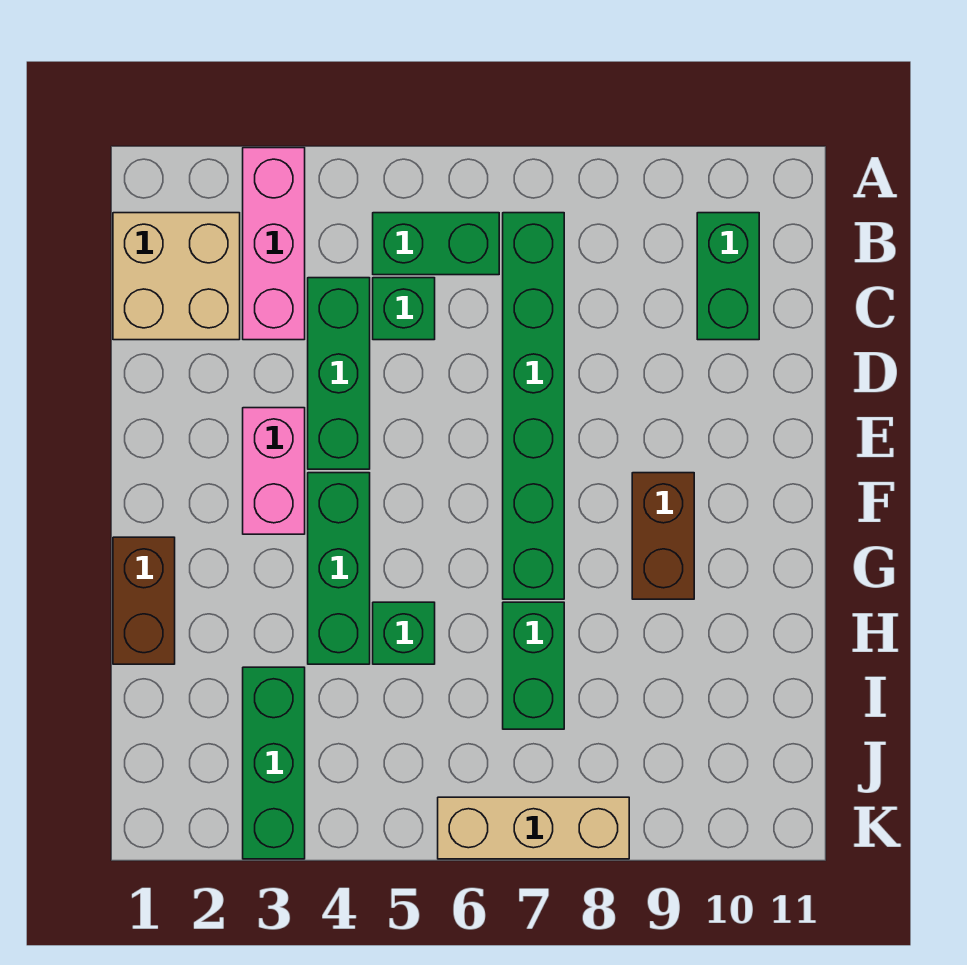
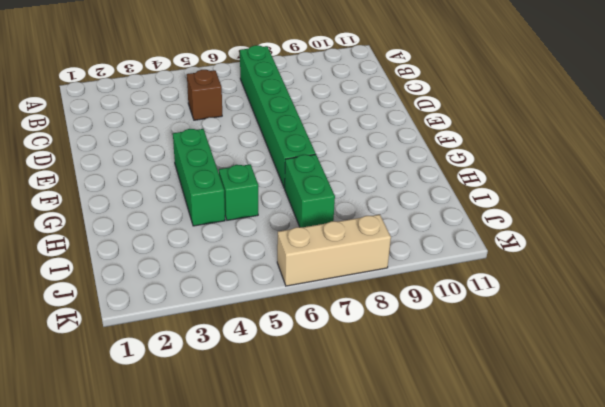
brown brick C5 level 1 -> green brick C5 level 1
none -> pink brick A3:C3 level 1
none -> tan brick B1:C2 level 1
none -> green brick B5:B6 level 1

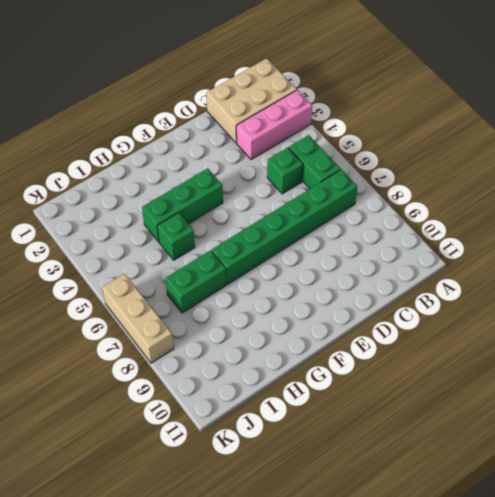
tan brick A1:C2 level 1 -> tan brick B1:C2 level 1
none -> green brick B10:C10 level 1
none -> green brick C4:E4 level 1
none -> pink brick E3:F3 level 1

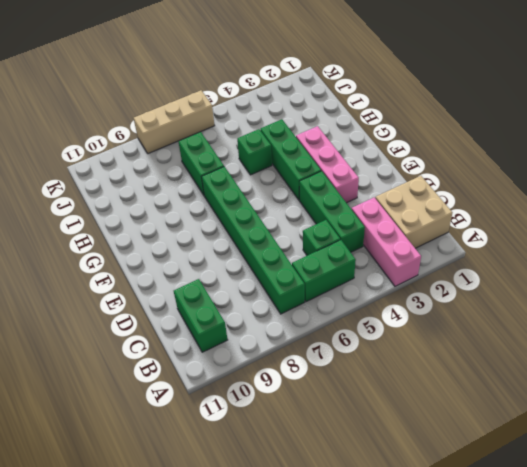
pink brick E3:G3 level 1 -> pink brick E3:F3 level 1
none -> brown brick F9:G9 level 1
none -> brown brick G1:H1 level 1
none -> green brick I3:K3 level 1

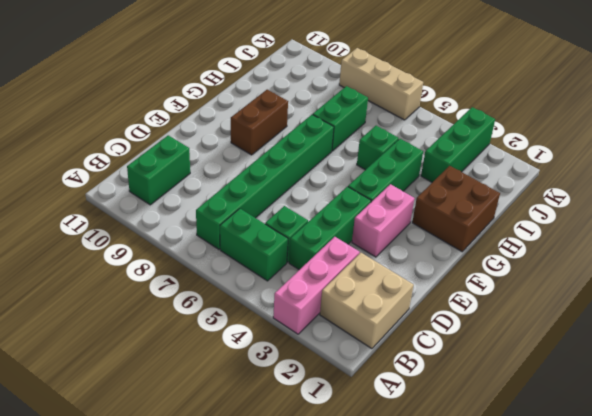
brown brick G1:H2 level 1 -> brown brick G1:H1 level 1

